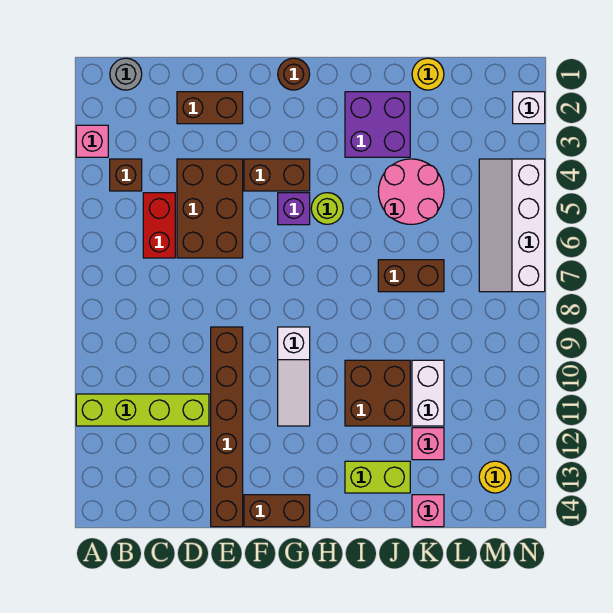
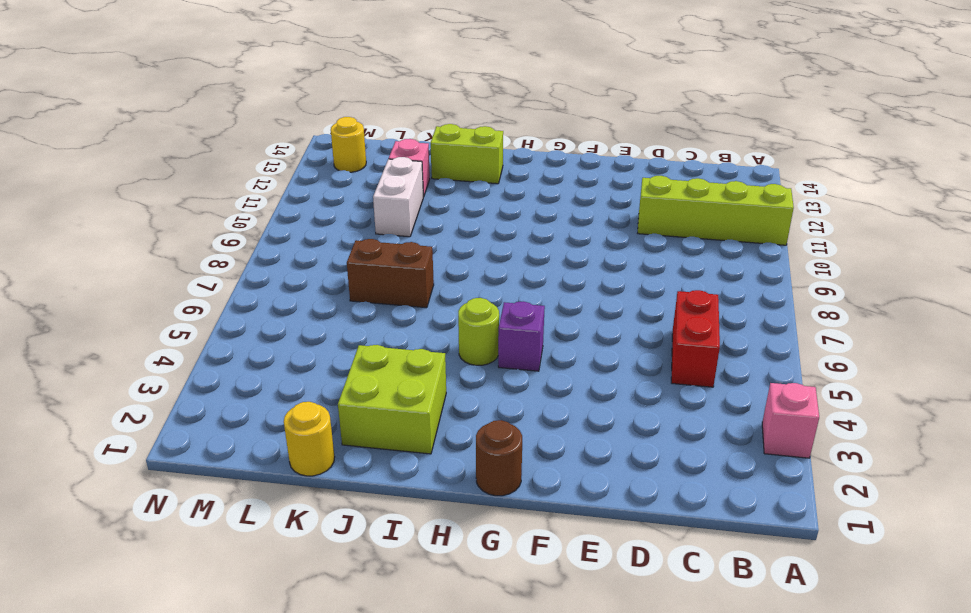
lime brick I2:J3 level 1 -> purple brick I2:J3 level 1
none -> grey round brick B1 level 1
none -> brown brick B4 level 1
none -> brown brick D2:E2 level 1

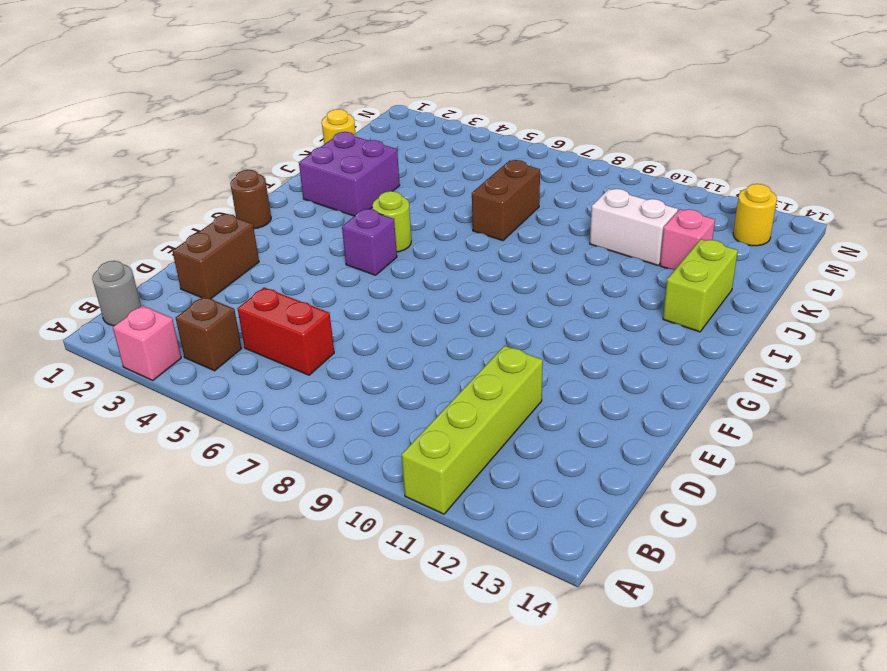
none -> brown brick D4:E6 level 1
none -> brown brick E9:E14 level 1
none -> brown brick F4:G4 level 1

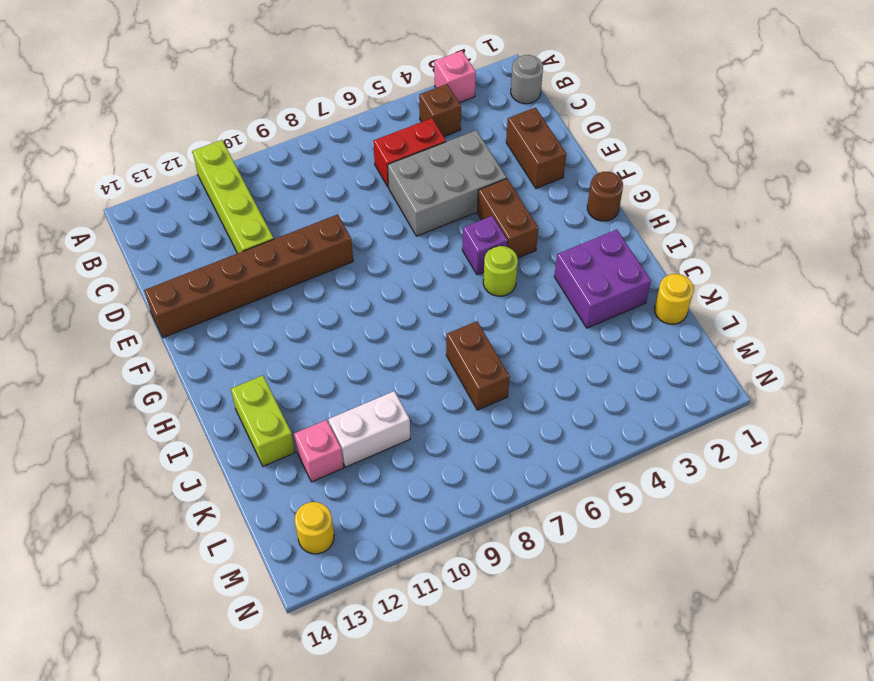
grey brick D4:E6 level 1 -> brown brick D4:E6 level 1
none -> brown brick F14:G14 level 1
none -> white slope G9:G11 level 1 top 9
none -> brown brick I10:J11 level 1

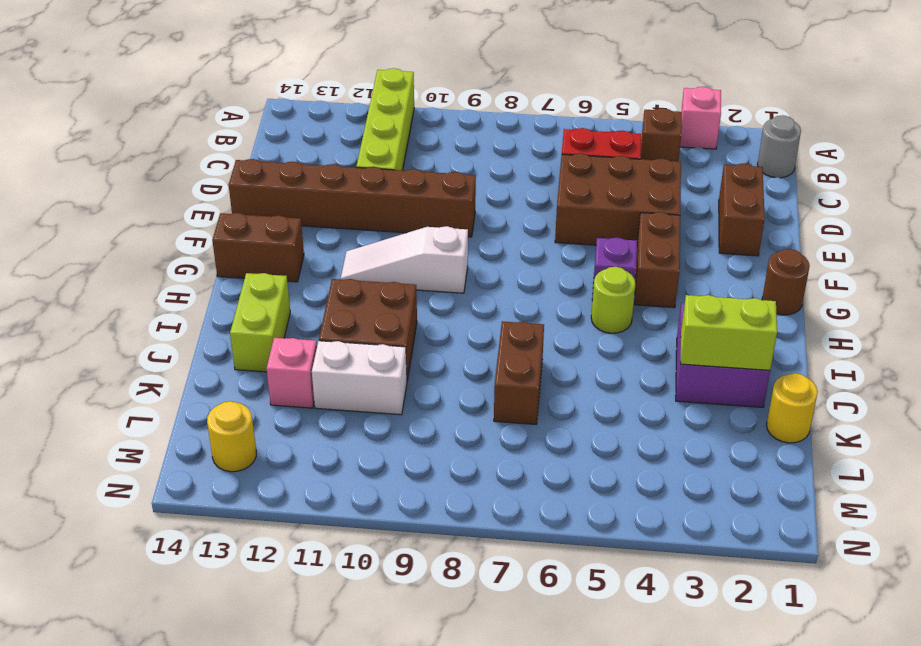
brown brick G13:G14 level 1 -> brown brick F14:G14 level 1
lime brick J2:J3 level 2 -> none
none -> pink round brick J4:K5 level 1
none -> pink brick K14 level 1
none -> white slope M4:N7 level 1 top N

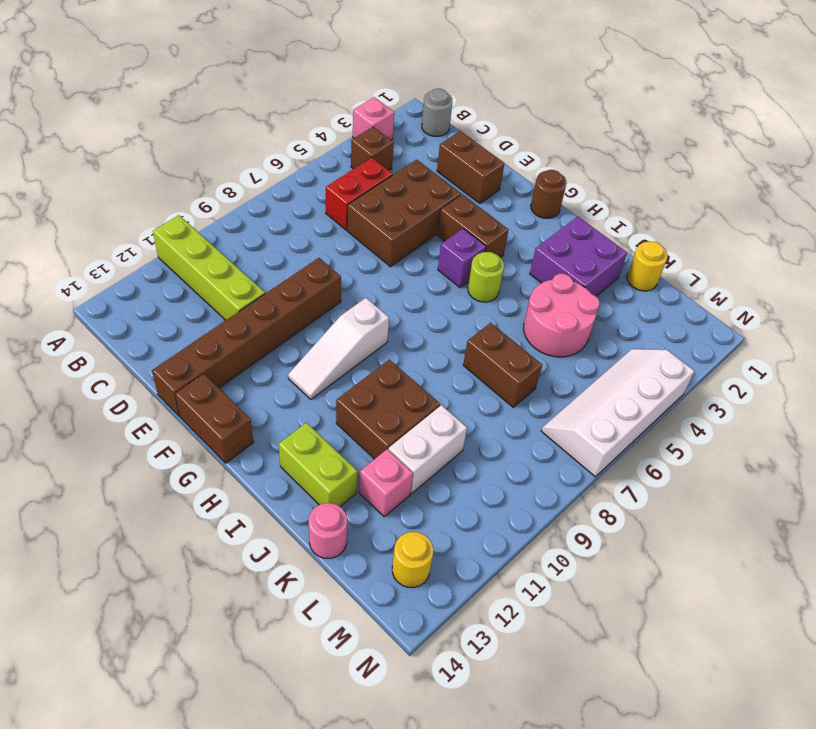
pink round brick K14 level 1 -> pink brick K14 level 1
none -> white brick N2 level 1

